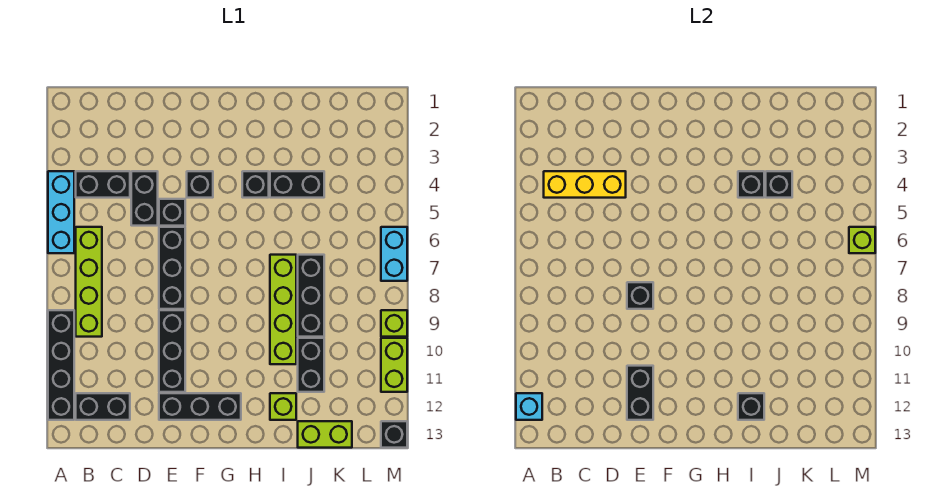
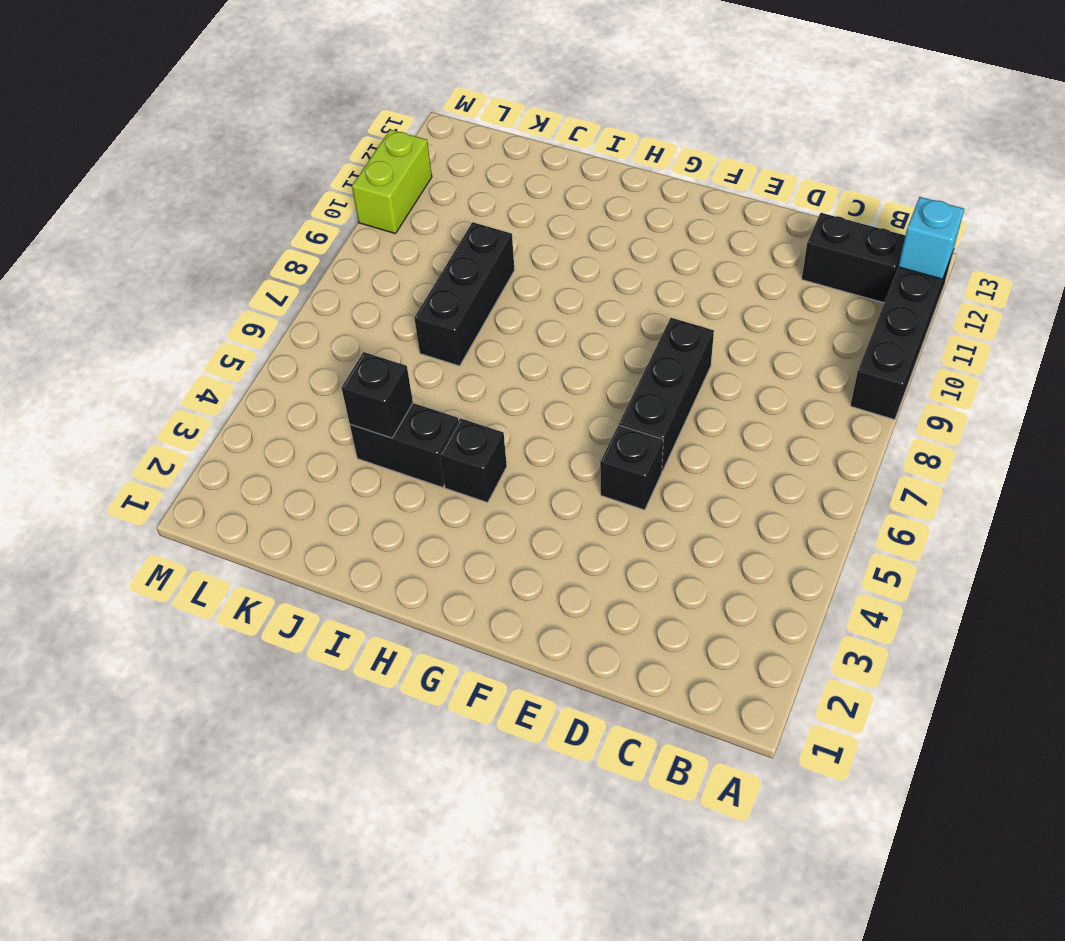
none -> cyan brick A4:A6 level 1
none -> black brick B4:C4 level 1
none -> lime brick B6:B9 level 1
none -> black brick D4:D5 level 1

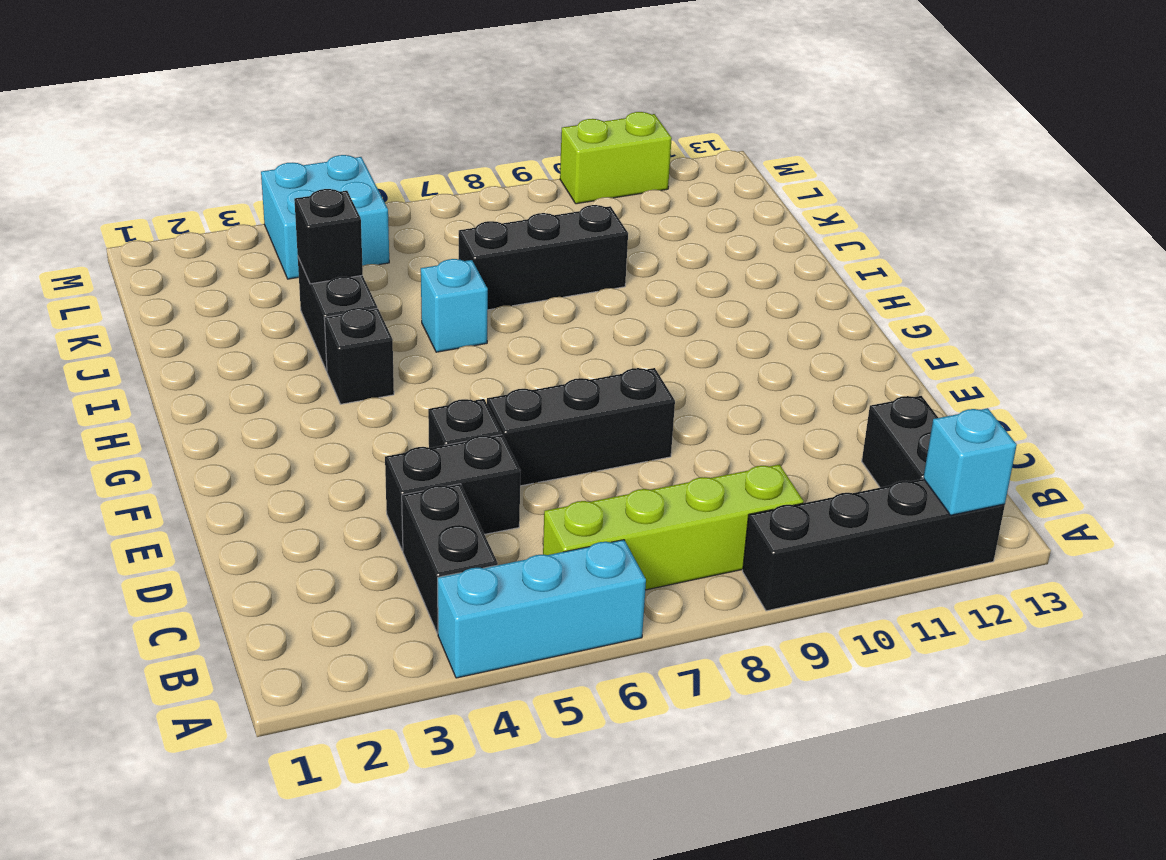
cyan brick I6 level 1 -> none
cyan brick L4:M5 level 1 -> none
none -> black brick E9:E11 level 1
none -> black brick E12:G12 level 1
none -> black brick F4 level 1
none -> lime brick I7:I10 level 1

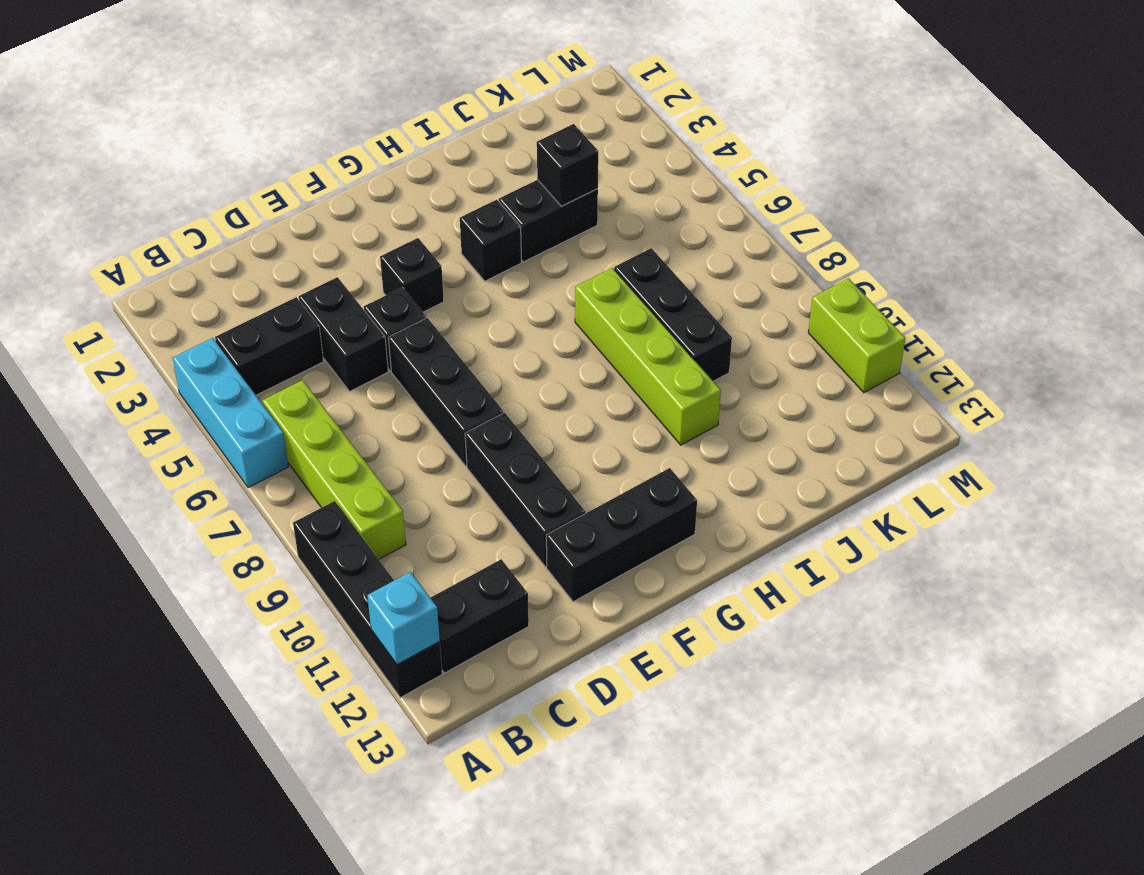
none -> lime brick I12 level 1
none -> black brick J10:J11 level 1
none -> lime brick J13:K13 level 1
none -> cyan brick M6:M7 level 1

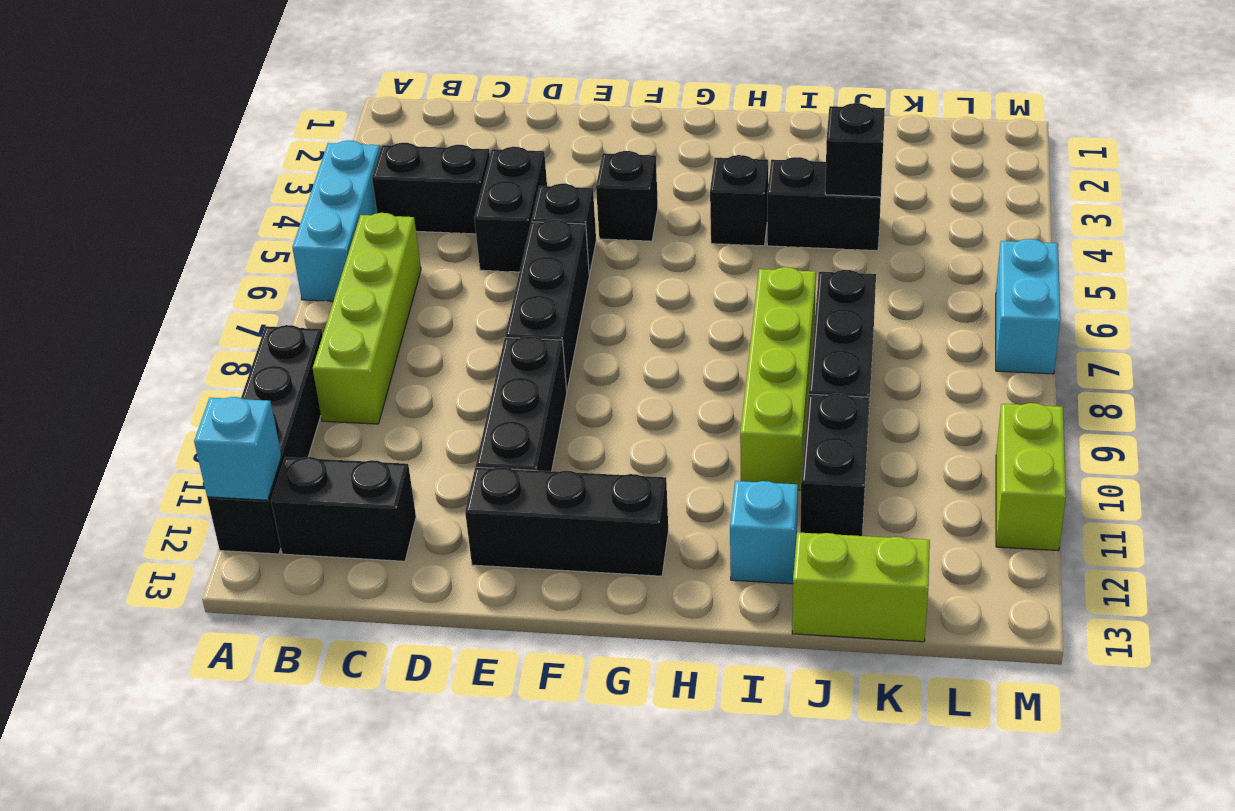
cyan brick I12 level 1 -> lime brick I12 level 1
none -> lime brick M9 level 1
none -> black brick M13 level 1
none -> yellow brick B4:D4 level 2
none -> black brick E8 level 2

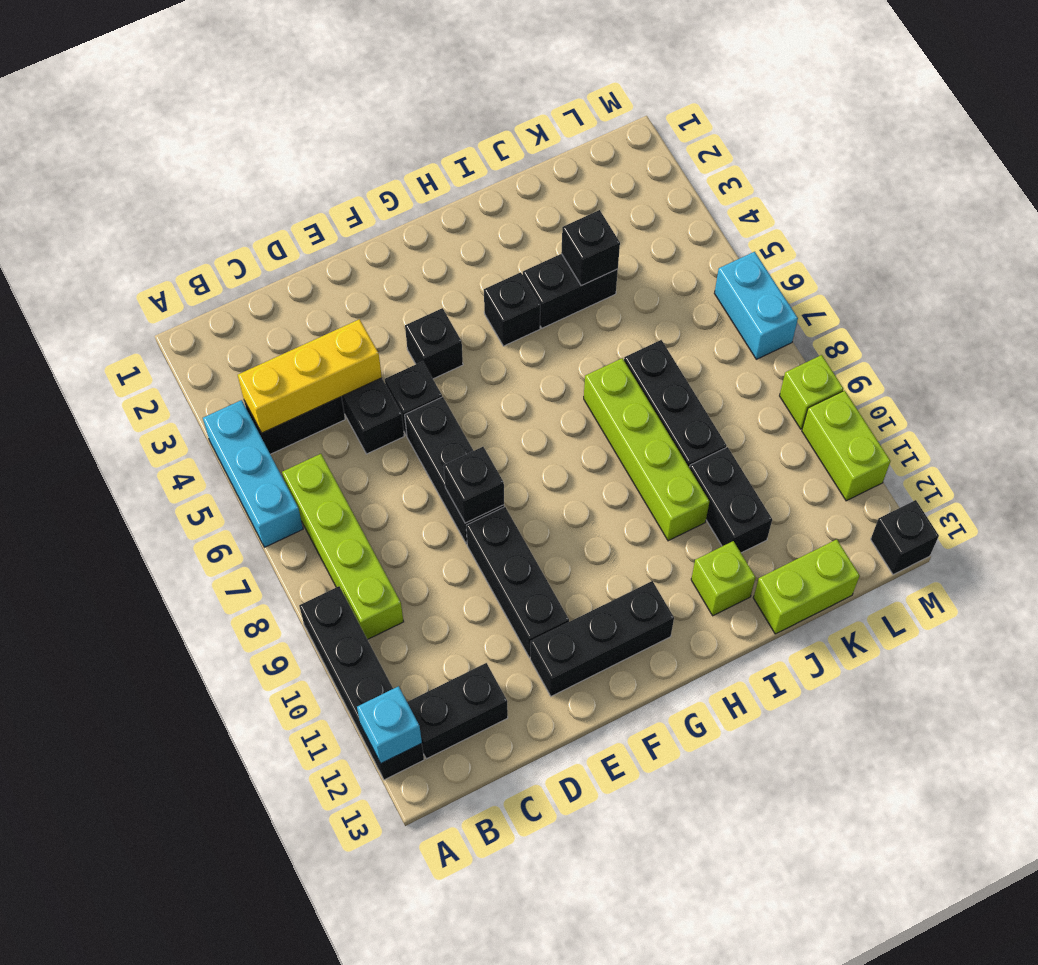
none -> black brick E11:E12 level 2
none -> black brick I4 level 2
none -> black brick I12 level 2
none -> lime brick M6 level 2

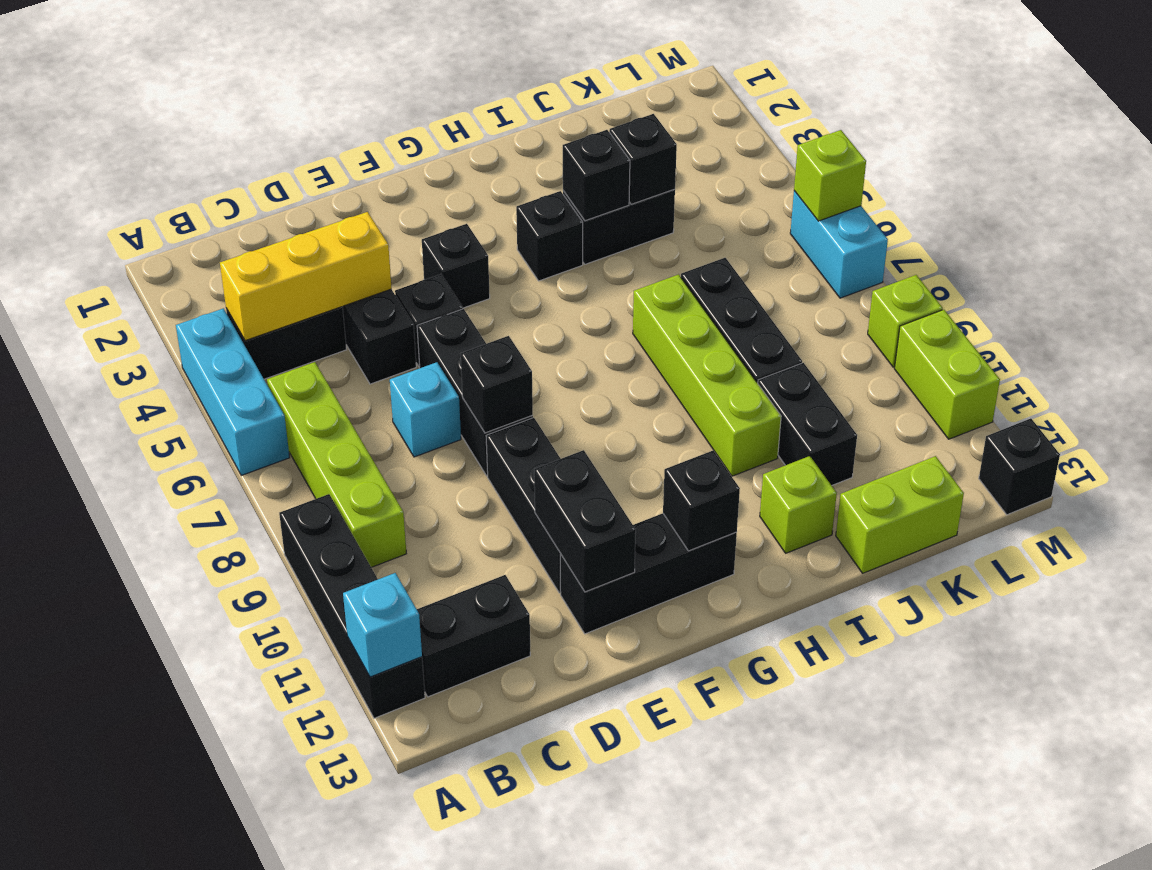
cyan brick D7 level 1 -> none
black brick G12 level 2 -> black brick I12 level 2

